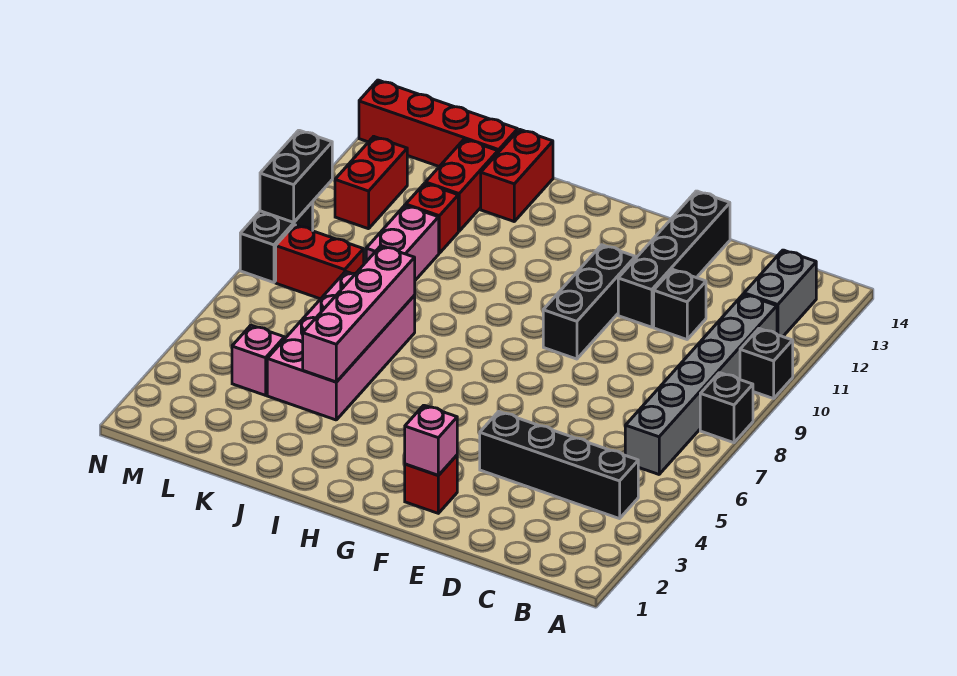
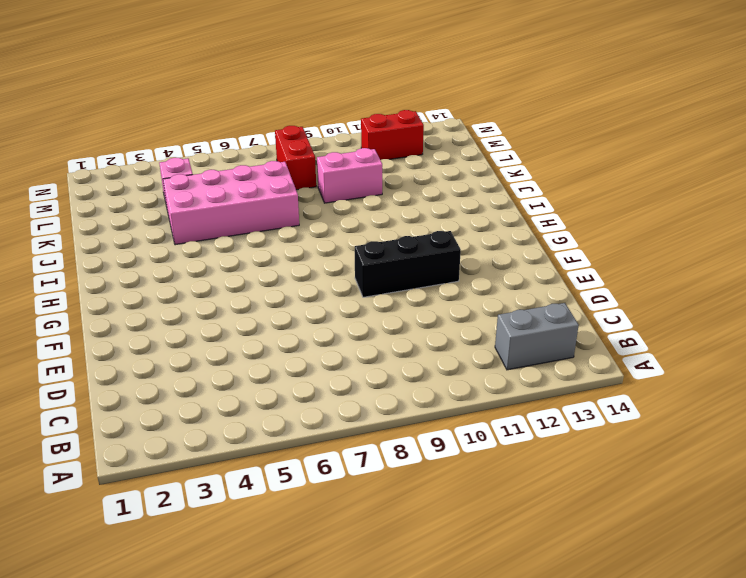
none -> black brick A8 level 1
none -> black brick A10 level 1
none -> black brick B4:E4 level 1

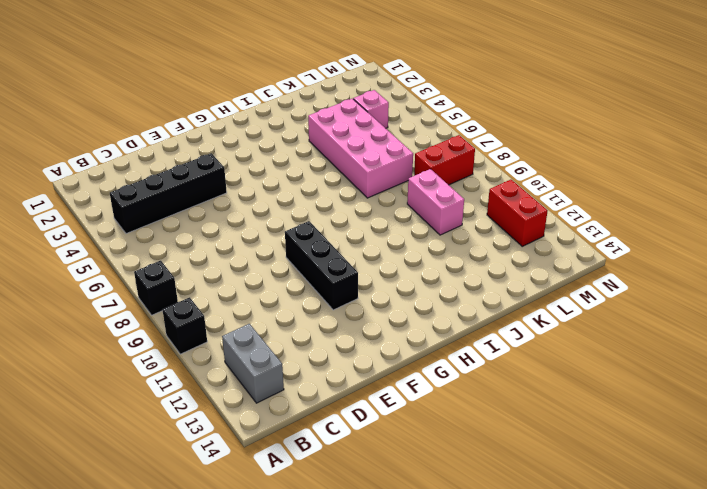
none -> grey brick B6:B11 level 1
none -> black brick D11 level 1
none -> black brick E11:E14 level 1

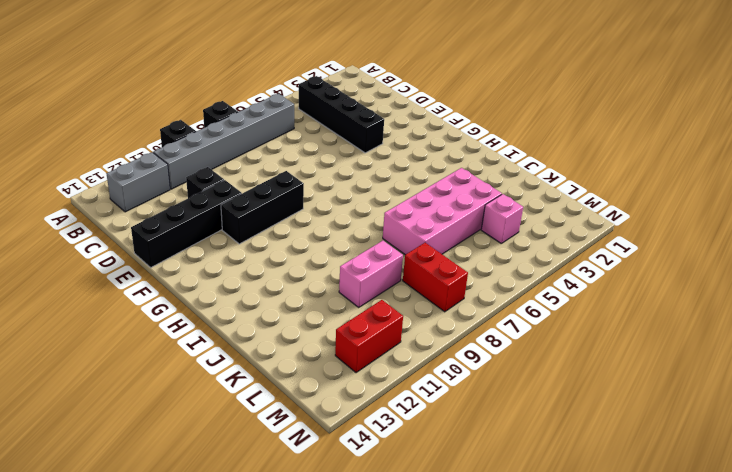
none -> red brick F2 level 1
none -> red brick J13:J14 level 1
none -> red brick K11 level 1

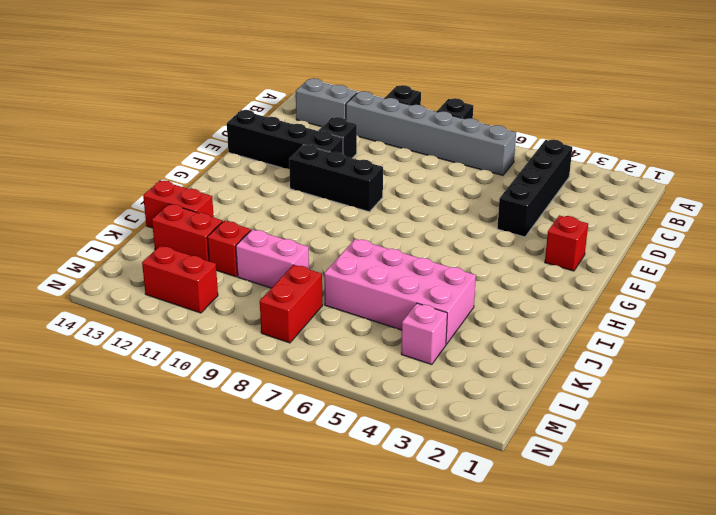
none -> red brick K14:N14 level 1
none -> black brick N8:N9 level 1
none -> pink brick F2 level 2

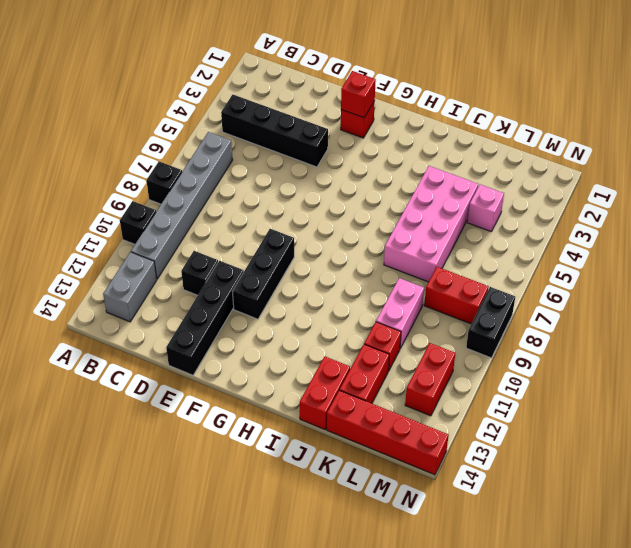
red brick F2 level 2 -> pink brick F2 level 2
none -> pink brick J4:J7 level 2
none -> black brick N9:N10 level 2

